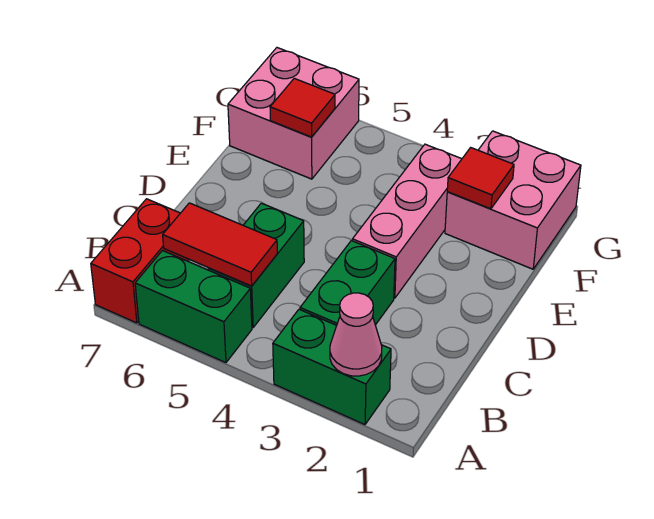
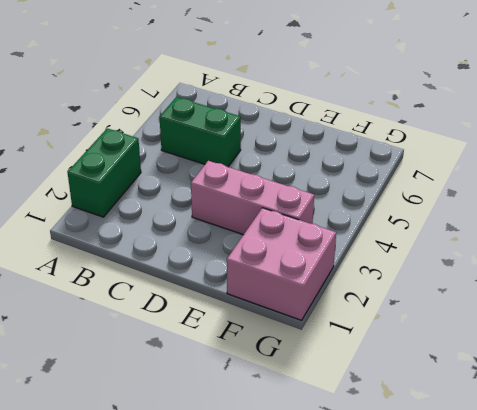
none -> green brick A5:A6 level 1
none -> red brick A7:B7 level 1
none -> green brick B3:C3 level 1

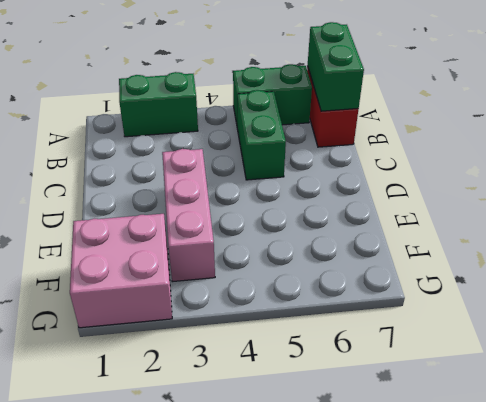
green brick A7:B7 level 2 -> green brick B3:C3 level 1
none -> pink brick F6:G7 level 1
none -> pink cone A2 level 2
none -> red tile B5:B6 level 2

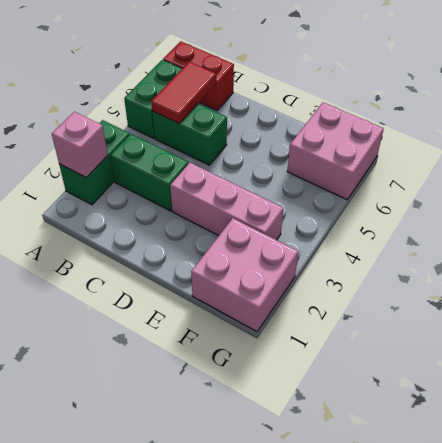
pink brick A2 level 2 -> pink cone A2 level 2
none -> red tile F2 level 2
none -> red tile F6 level 2

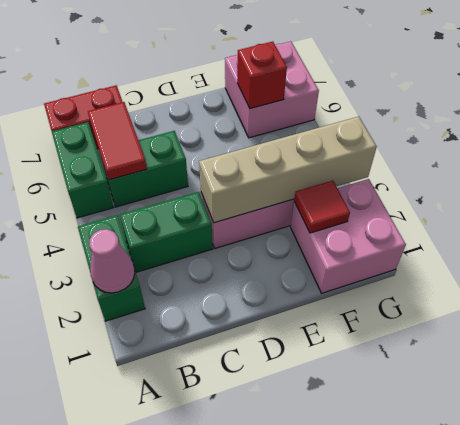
tan brick D3:G3 level 2 -> none
red brick F6 level 2 -> red tile F6 level 2

